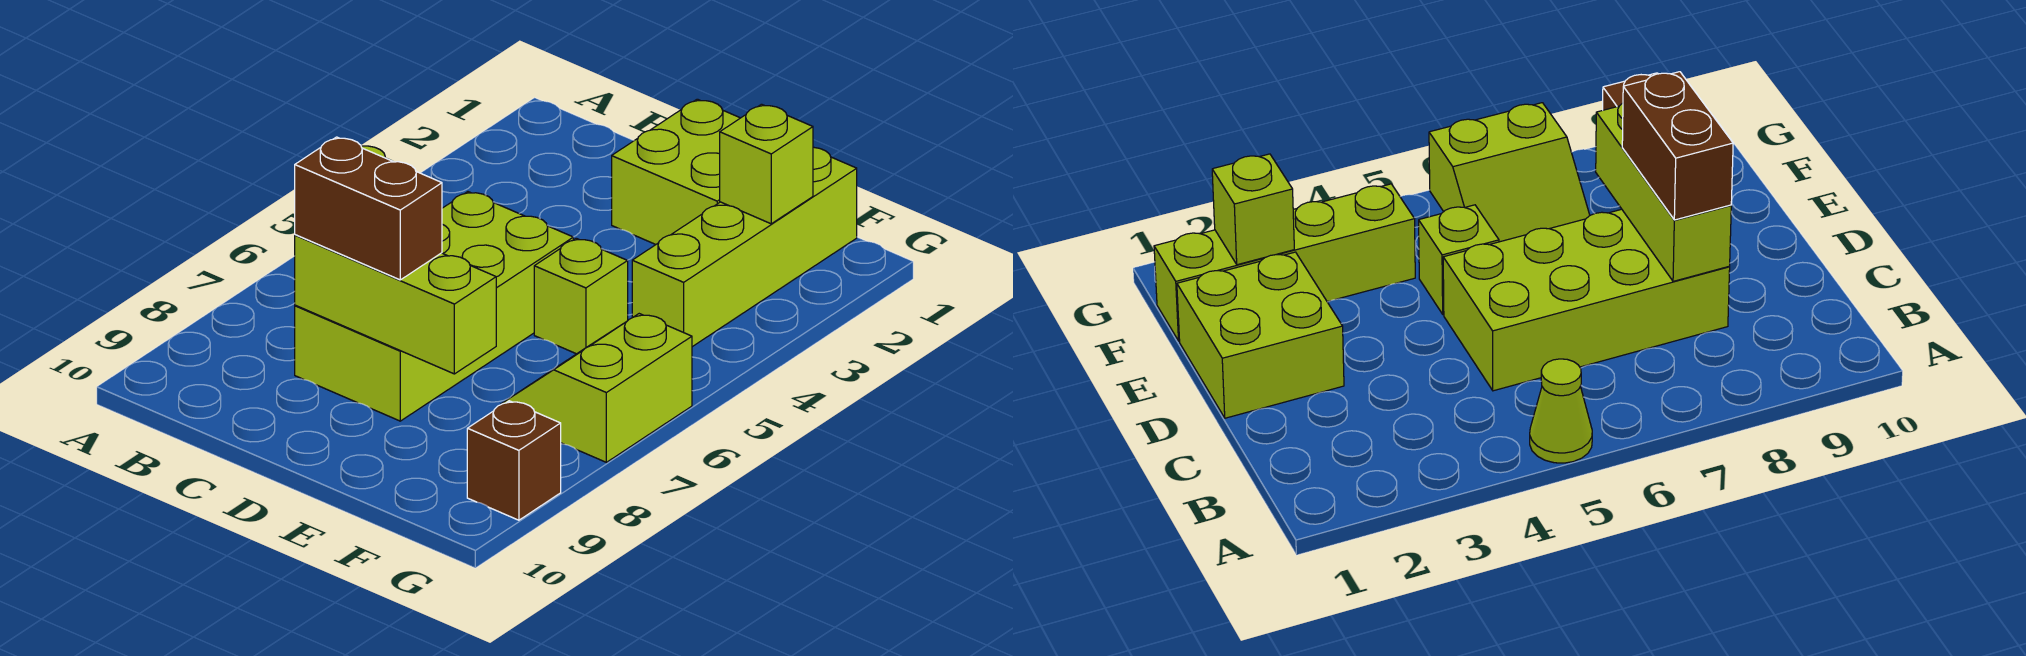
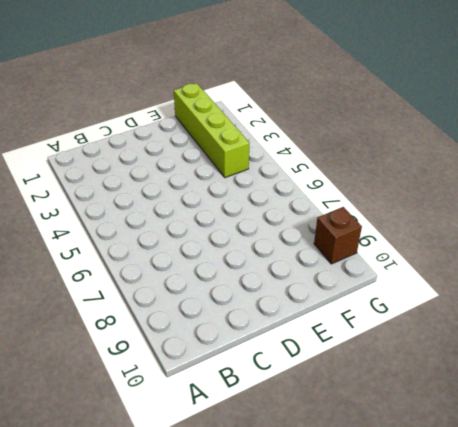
none -> lime cone A5 level 1
none -> lime brick C5:D8 level 1

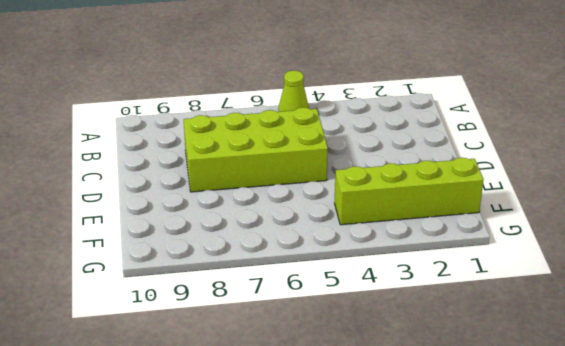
none -> lime brick D1:E2 level 1
none -> lime brick E5 level 1

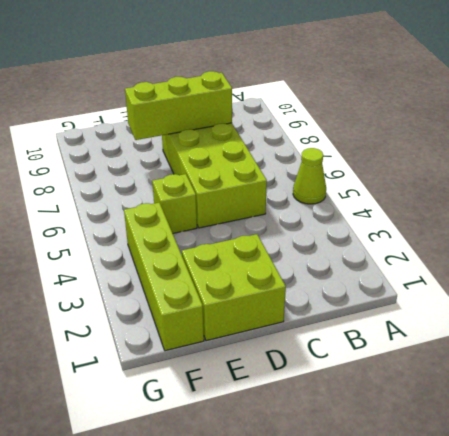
none -> lime slope F6:G7 level 1 top G
none -> brown brick G9 level 1

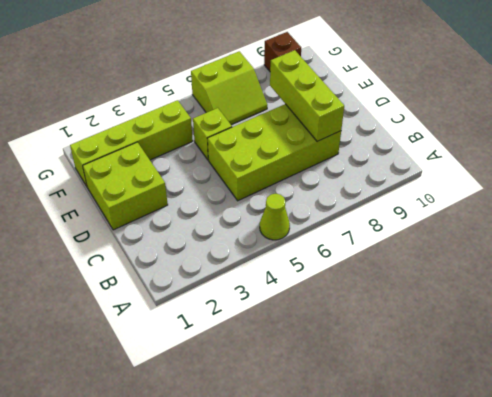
none -> lime brick F2 level 2
none -> brown brick C8:D8 level 3

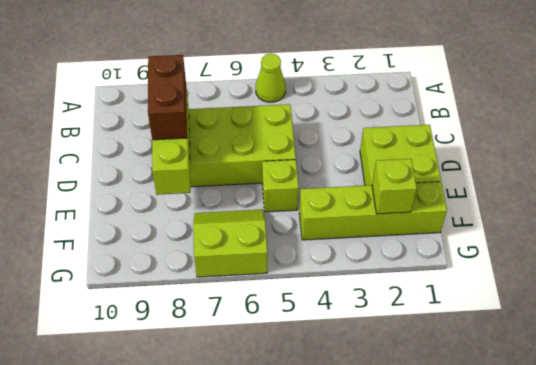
none -> brown brick G9 level 1

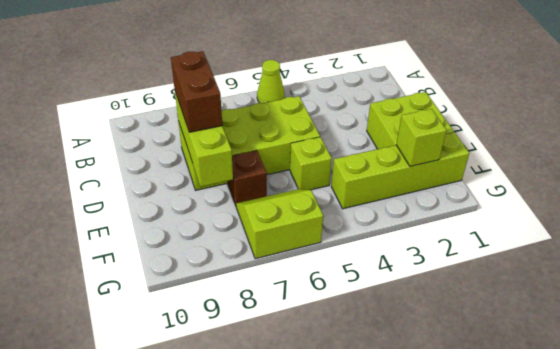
brown brick E7 level 1 -> brown brick G9 level 1

